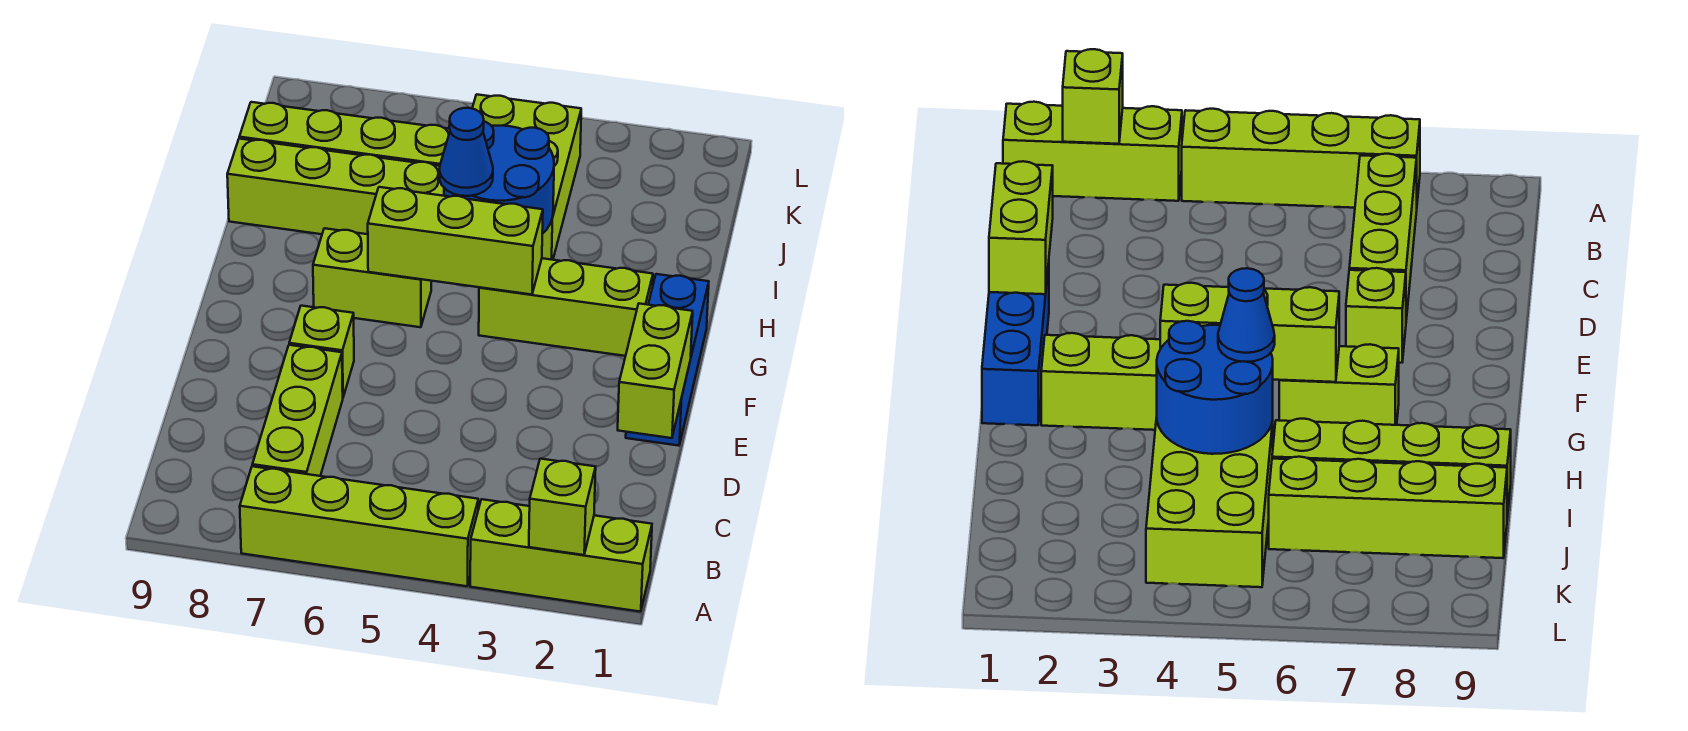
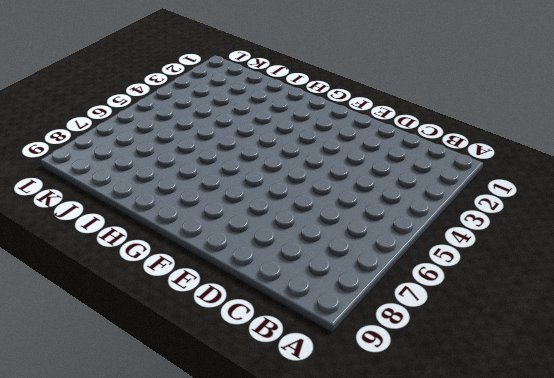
none -> lime brick A1:A3 level 1
none -> lime brick A4:A7 level 1
none -> lime brick B7:D7 level 1

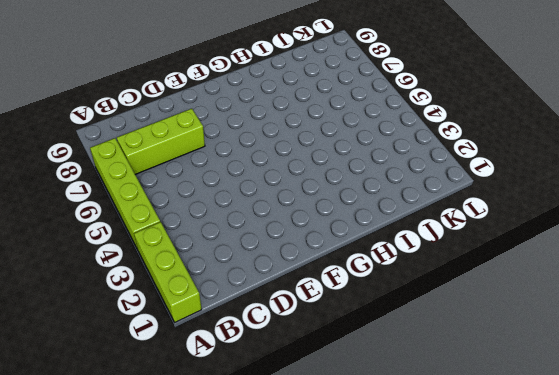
none -> blue brick E1:G1 level 1
none -> lime brick E7 level 1
none -> lime brick G2:G4 level 1

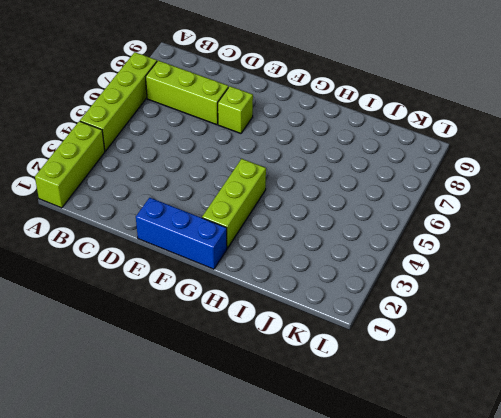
none -> lime brick G6:G7 level 1
none -> lime brick I4:K5 level 1
none -> lime brick I6:I9 level 1

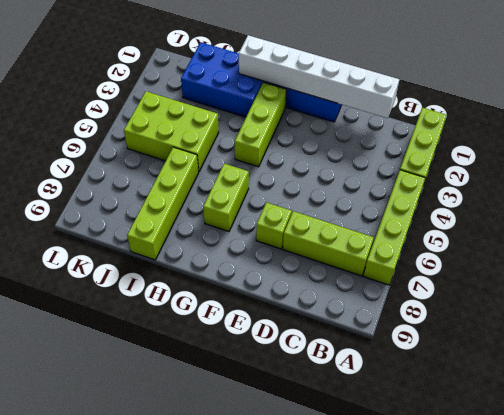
white brick C1:H1 level 2 -> lime brick D1:E1 level 2
blue brick H1:J2 level 1 -> none
none -> lime brick J6:J9 level 1
none -> lime brick A2 level 2
none -> lime brick G4:G6 level 2

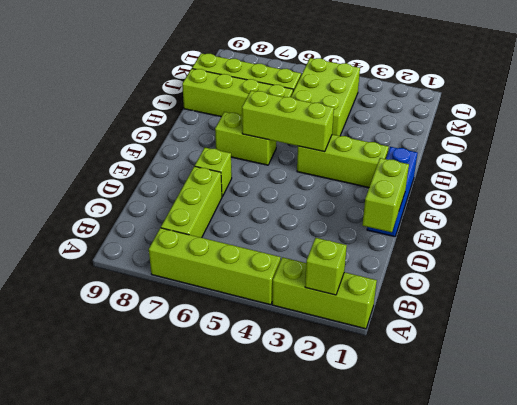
none -> blue round brick H4:I5 level 2
none -> blue cone H5 level 3

